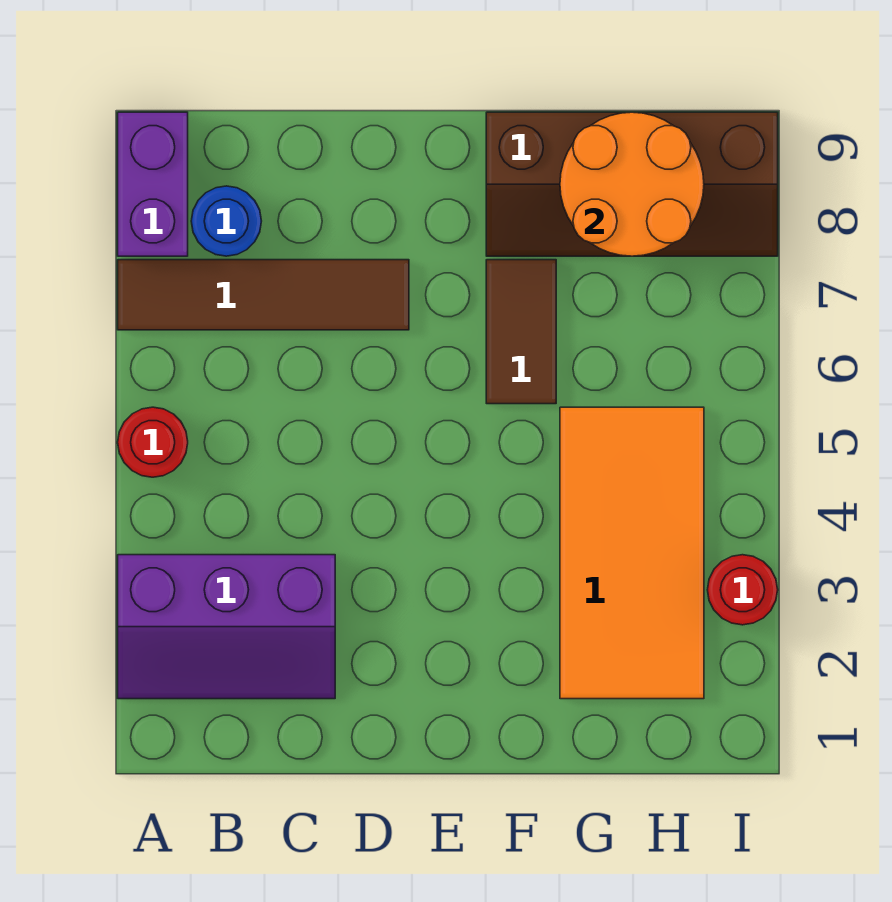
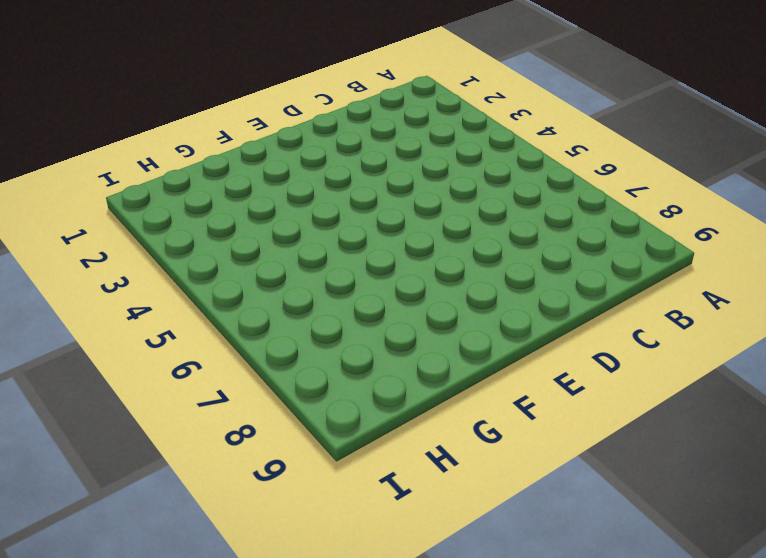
none -> purple slope A2:C3 level 1 top 3
none -> red round brick A5 level 1

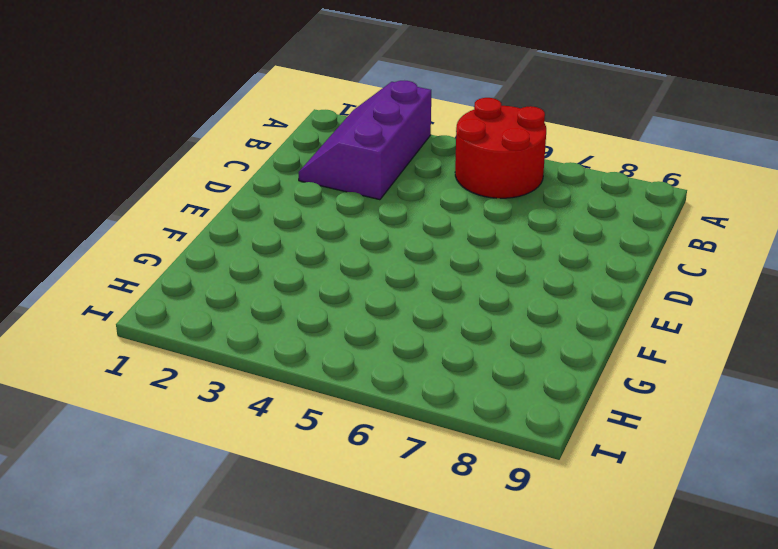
red round brick A5:B6 level 1 -> red round brick A5 level 1
none -> brown tile A7:D7 level 1
none -> purple brick A8:A9 level 1

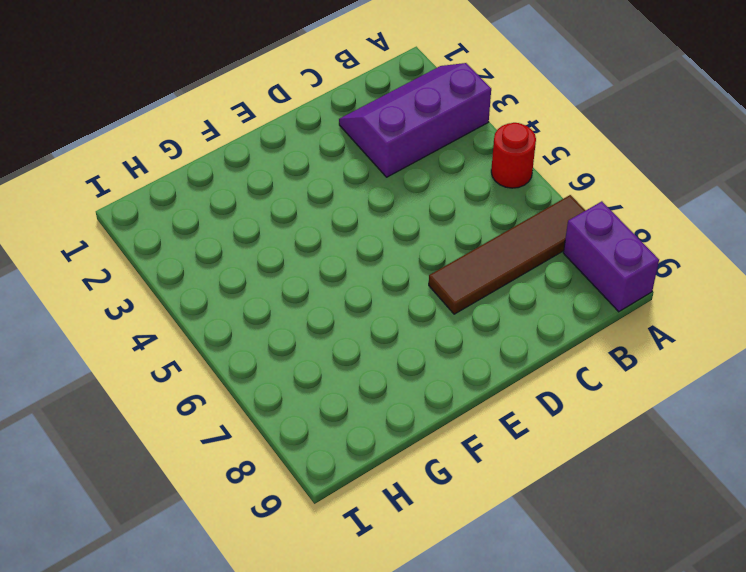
none -> blue round brick B8 level 1
none -> brown tile F6:F7 level 1

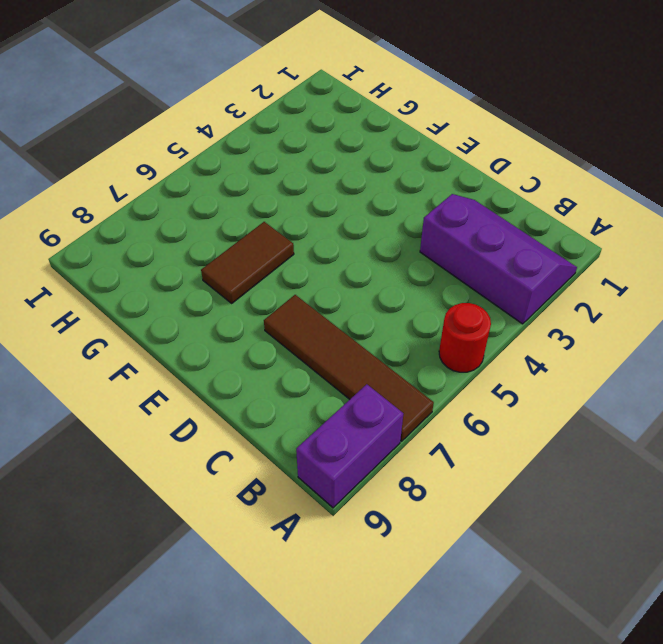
none -> blue round brick B8 level 1
none -> brown slope F8:I9 level 1 top 9

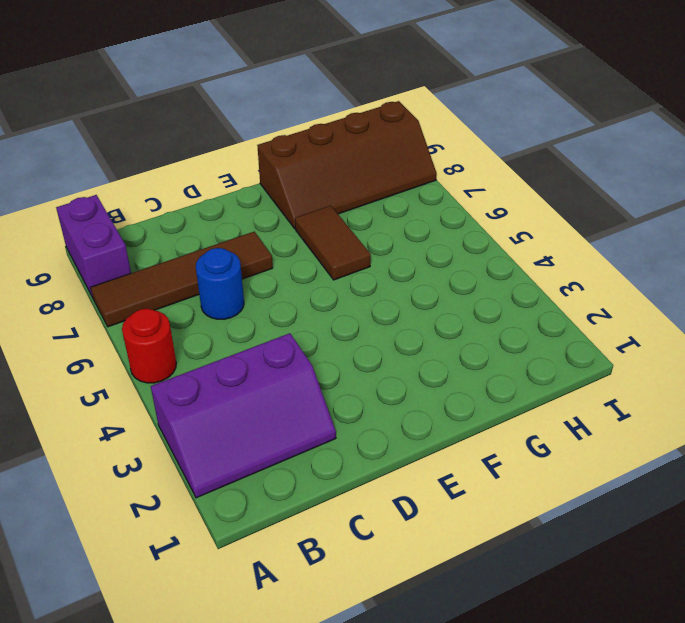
blue round brick C6 level 1 -> blue round brick B8 level 1
none -> orange tile G2:H5 level 1
none -> red round brick I3 level 1

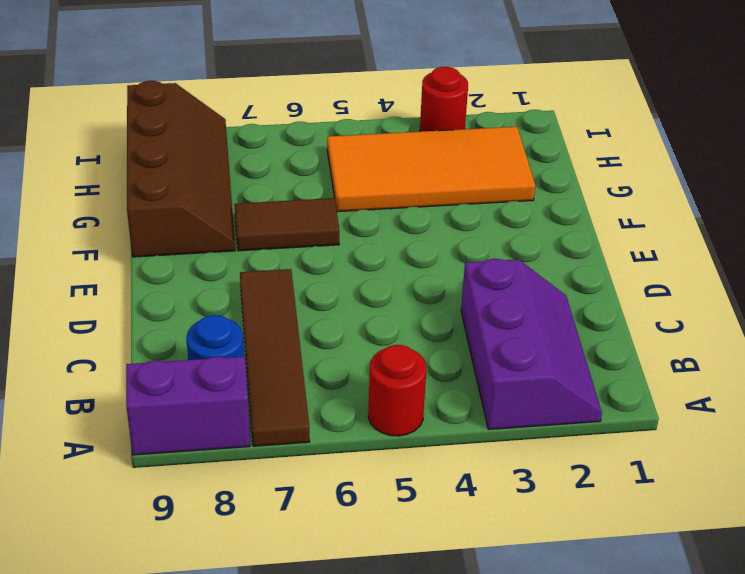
none -> orange round brick G8:H9 level 2

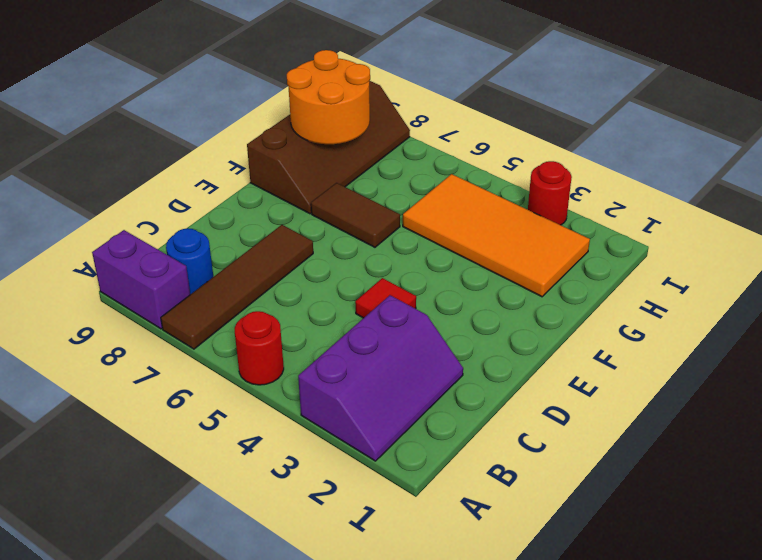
red tile D4 level 1 -> none

